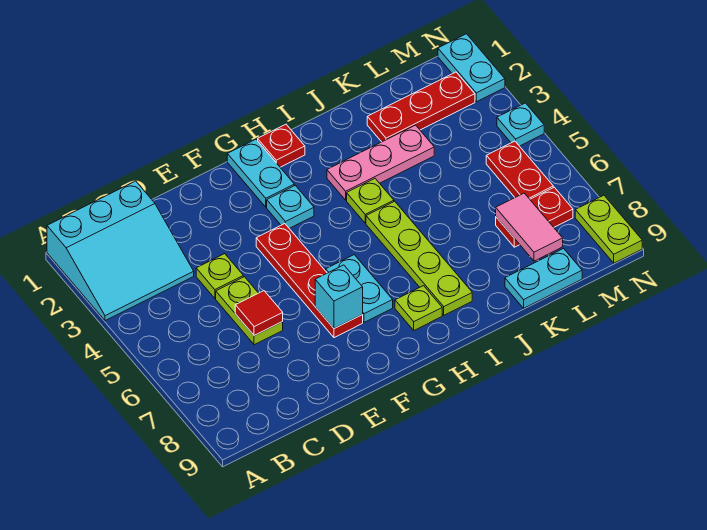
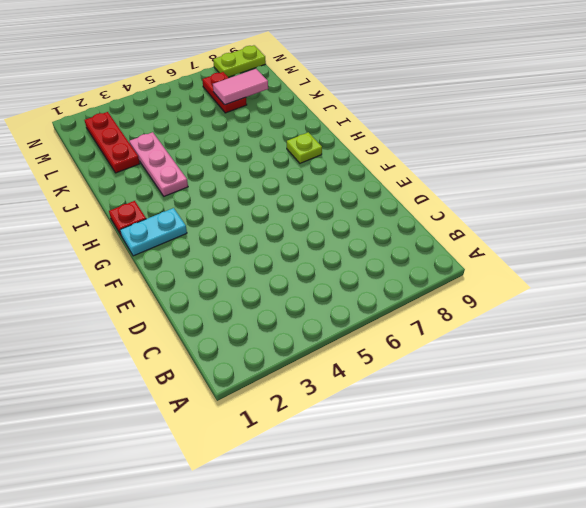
none -> cyan slope A1:C3 level 1 top 1
none -> lime plate D4 level 1
none -> lime plate D5:D6 level 1

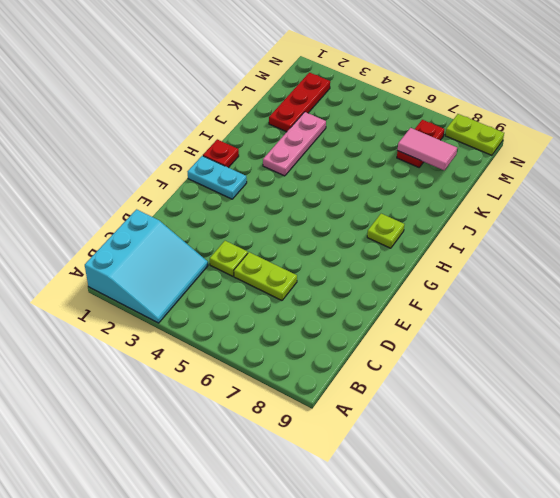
none -> red plate F4:F7 level 1
none -> cyan plate G3 level 1
none -> cyan plate G6:G7 level 1

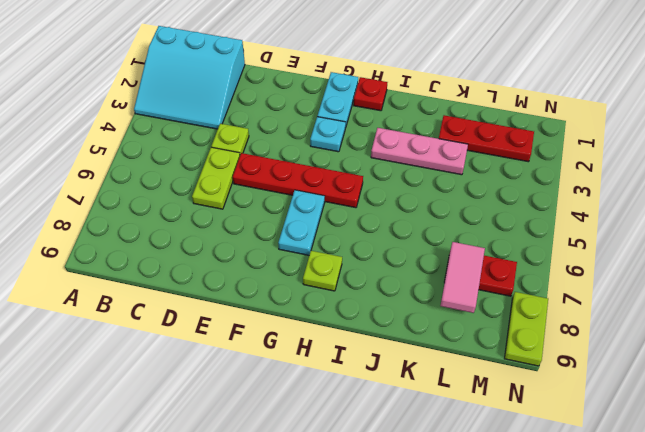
red plate E5:H5 level 1 -> red plate F4:F7 level 1
none -> lime plate I4 level 1
none -> lime plate I5:I8 level 1
none -> cyan plate K9:L9 level 1

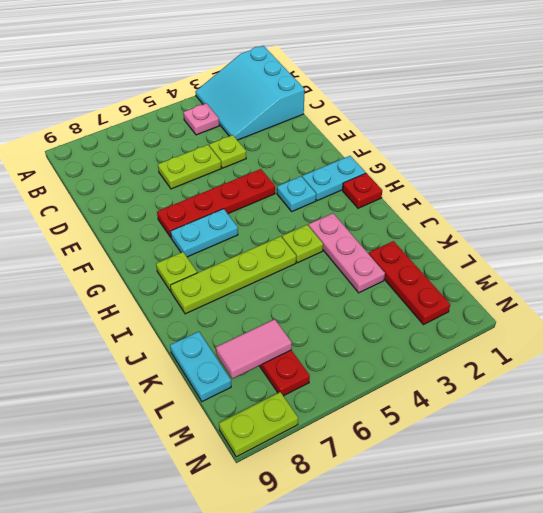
pink plate B4 level 1 -> none
none -> red plate M5:M6 level 1
none -> cyan plate N1:N2 level 1
none -> cyan plate N4 level 1

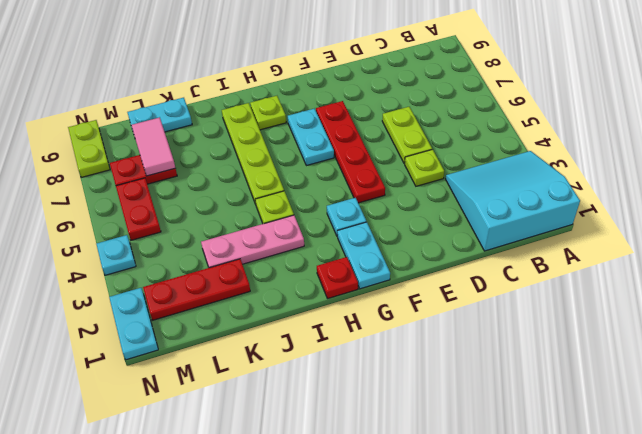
none -> red tile D6 level 2
none -> cyan brick F7 level 2

